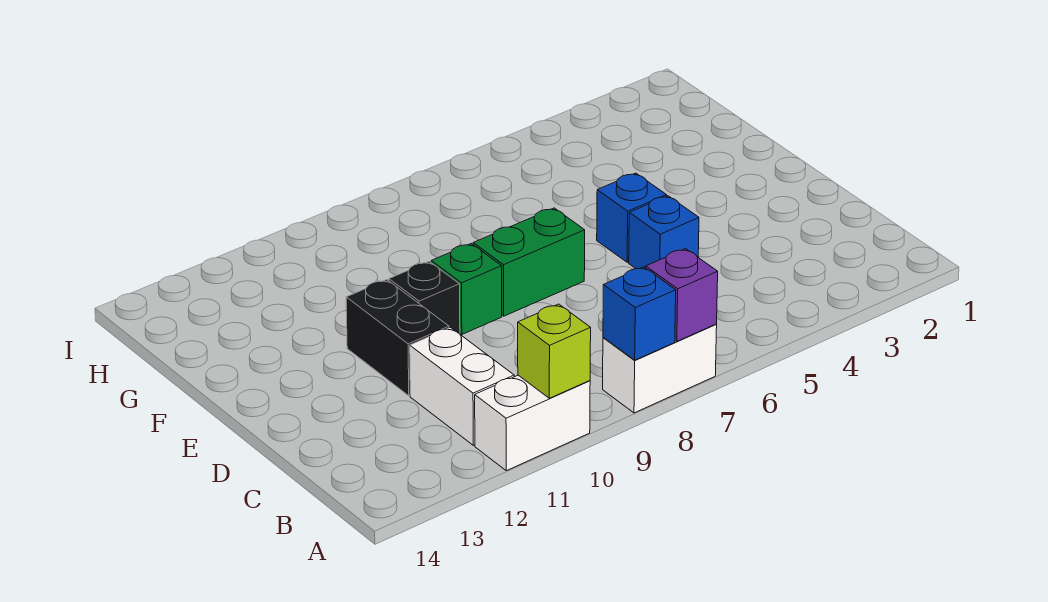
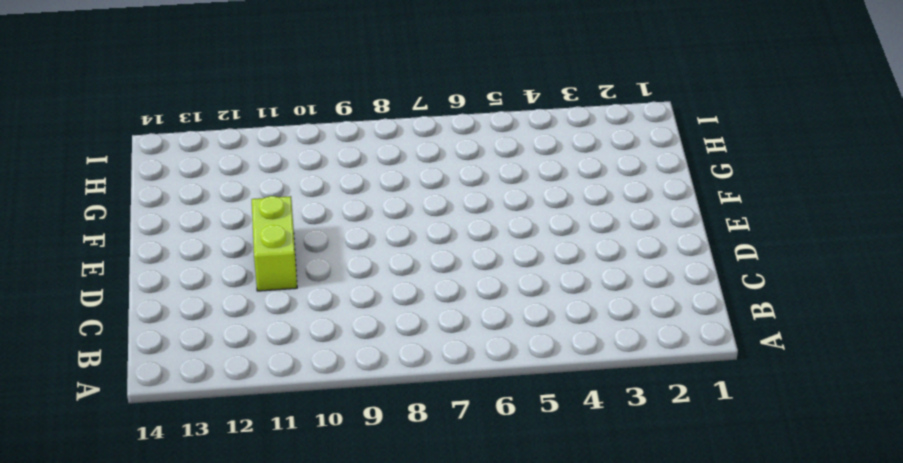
lime brick D11:E11 level 1 -> black brick D11:E11 level 1
none -> white brick A7:A8 level 1
none -> white brick A10:A11 level 1
none -> white brick B11:C11 level 1

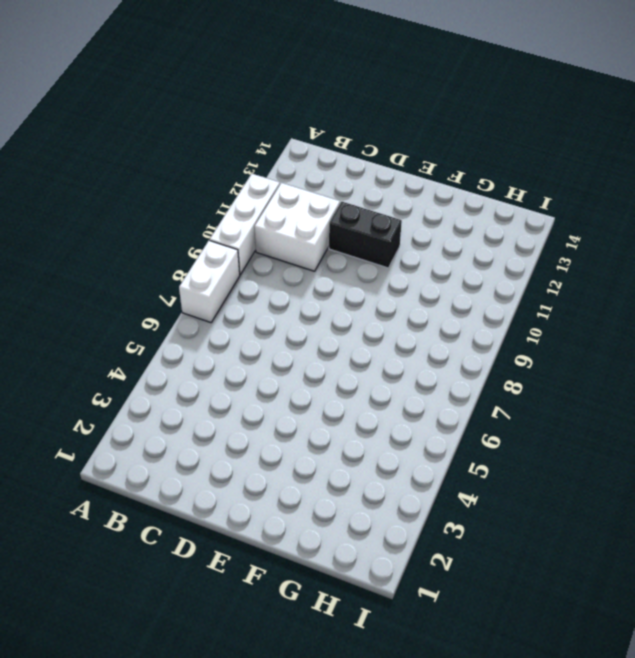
white brick A9:A11 level 1 -> white brick A10:A11 level 1
white brick B10:C11 level 1 -> white brick B11:C11 level 1
none -> blue brick D5 level 1
none -> blue brick E5 level 1
none -> green brick E7:E8 level 1

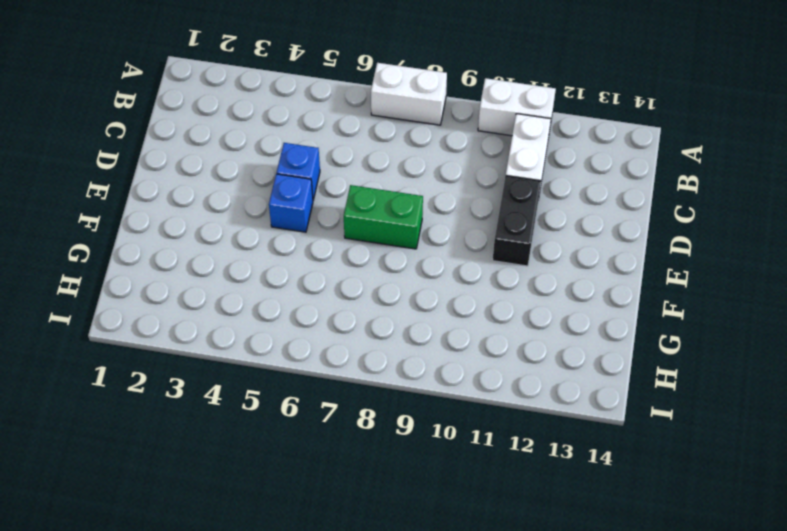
none -> green brick E9 level 1
none -> black brick E10 level 1
none -> purple brick A7 level 2

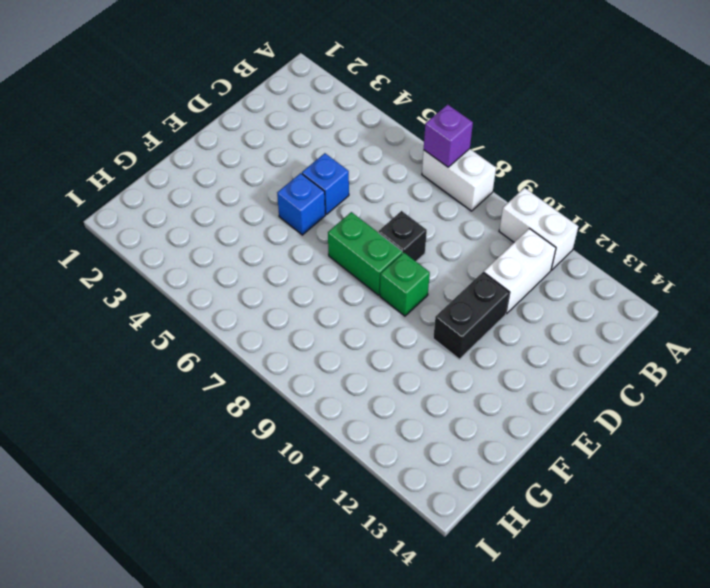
black brick D8 level 1 -> black brick E10 level 1
none -> blue brick A8 level 2
none -> lime brick A10 level 2

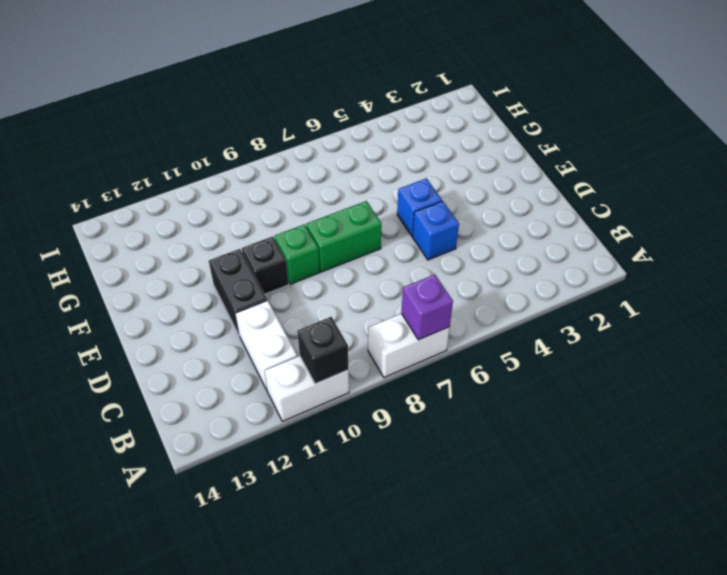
black brick A10 level 2 -> lime brick A10 level 2
none -> blue brick A8 level 2

